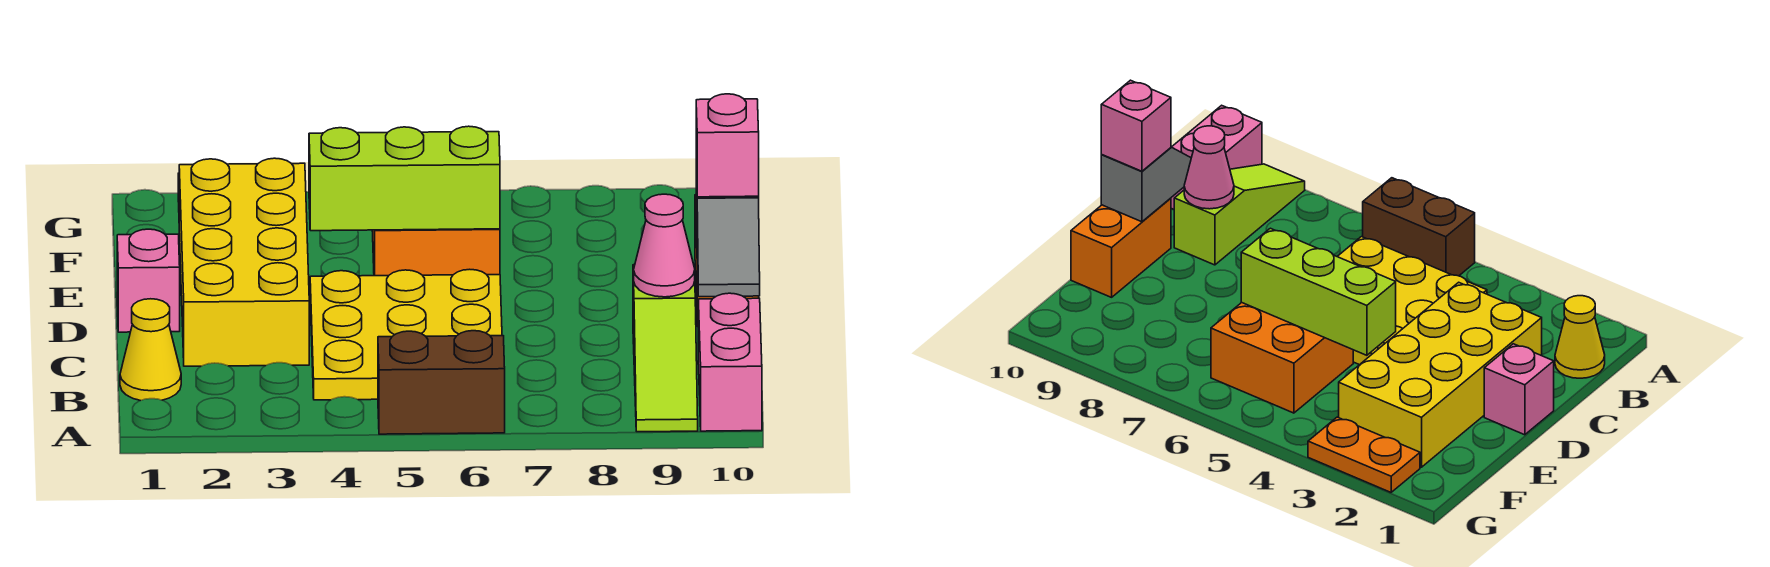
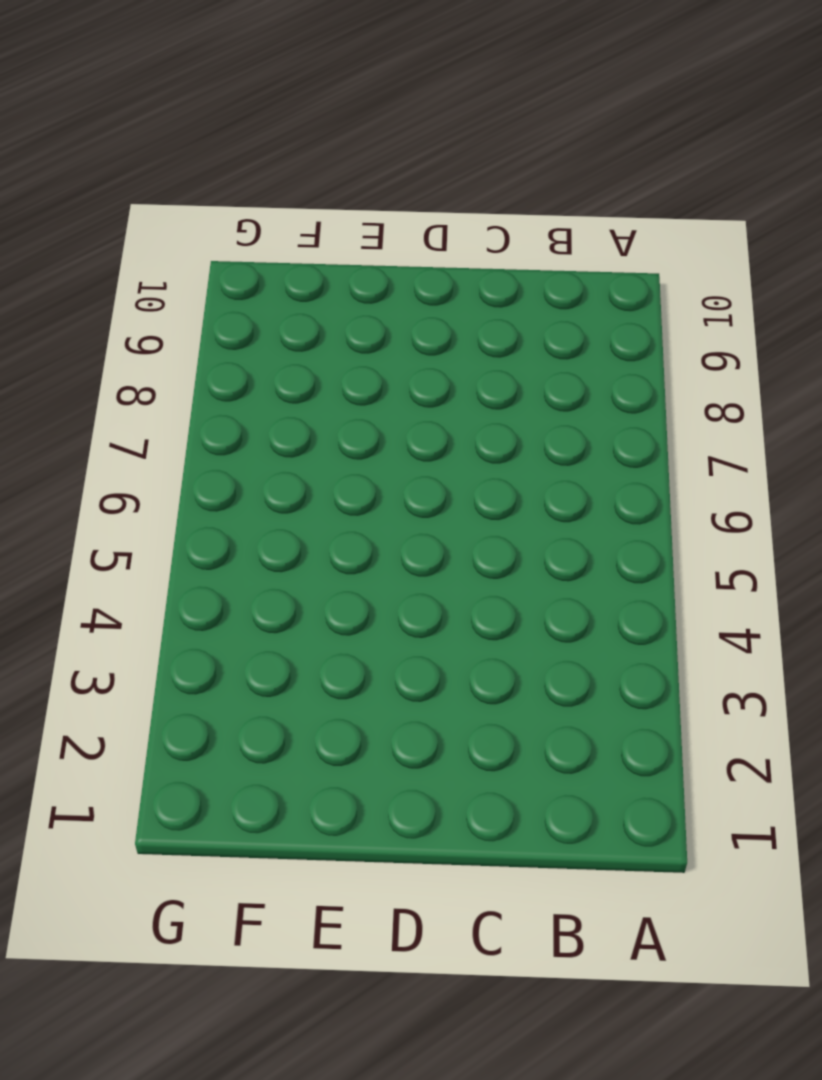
none -> brown brick A5:A6 level 1
none -> lime slope A9:C9 level 1 top C
none -> pink brick A10:B10 level 1

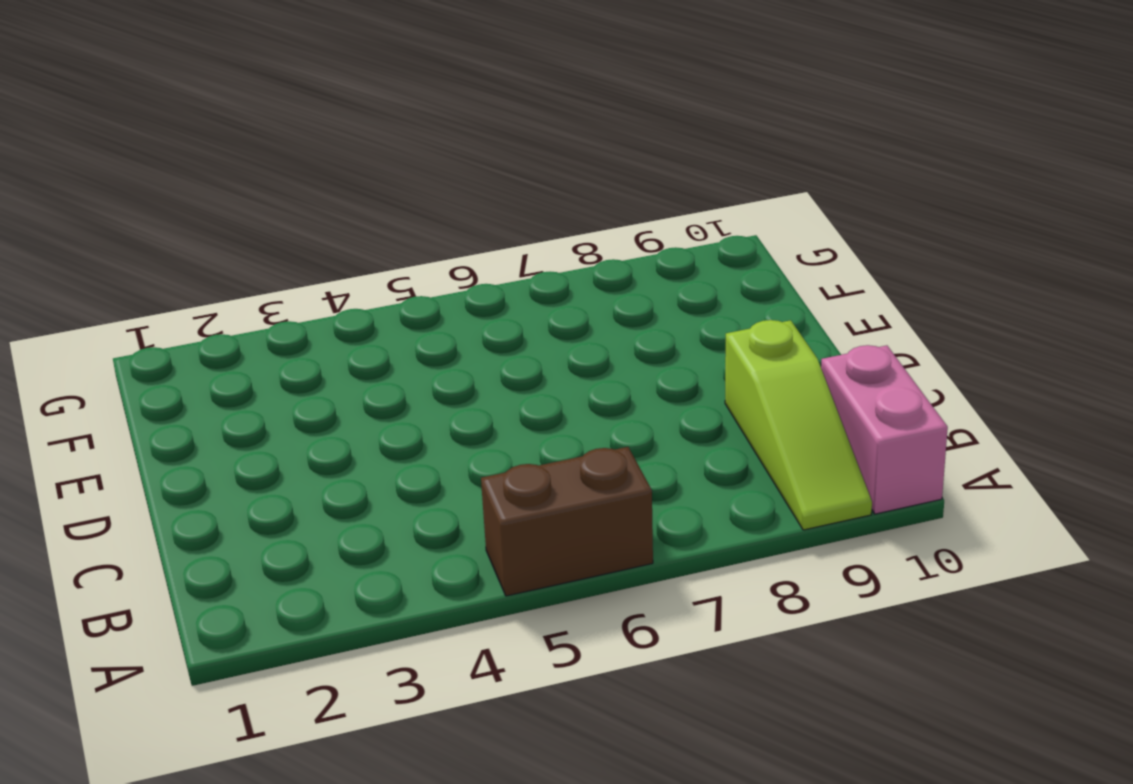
none -> yellow cone B1 level 1
none -> yellow plate B4:D6 level 1
none -> yellow brick C2:F3 level 1

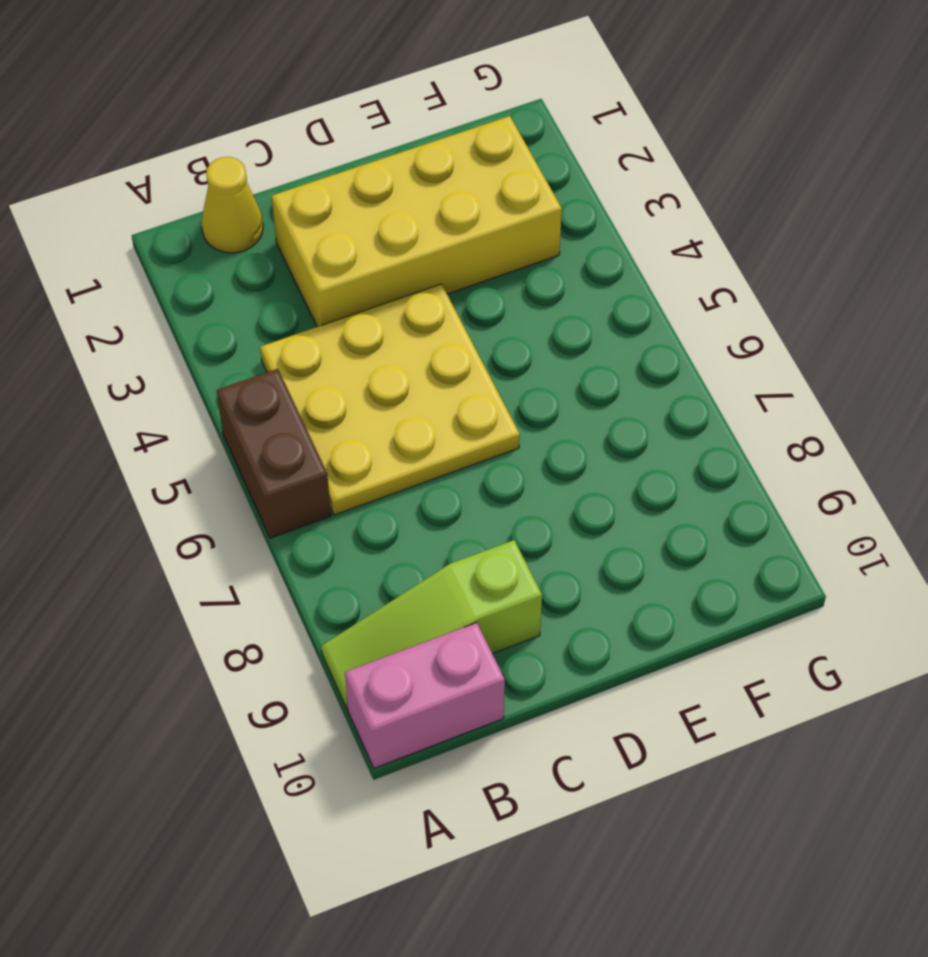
none -> pink brick D1 level 1
none -> orange brick D10:E10 level 1
none -> orange brick E5:F6 level 1

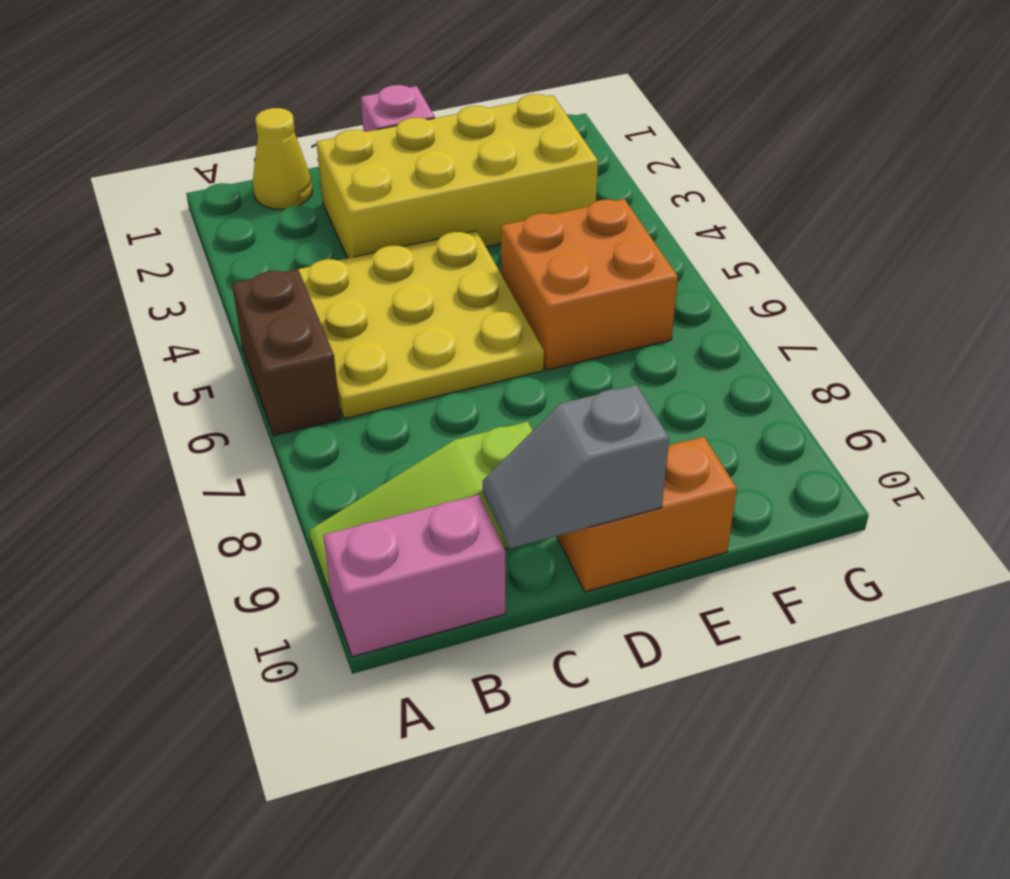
none -> orange plate G2:G3 level 1
none -> pink cone C9 level 2
none -> lime brick E4:E6 level 2

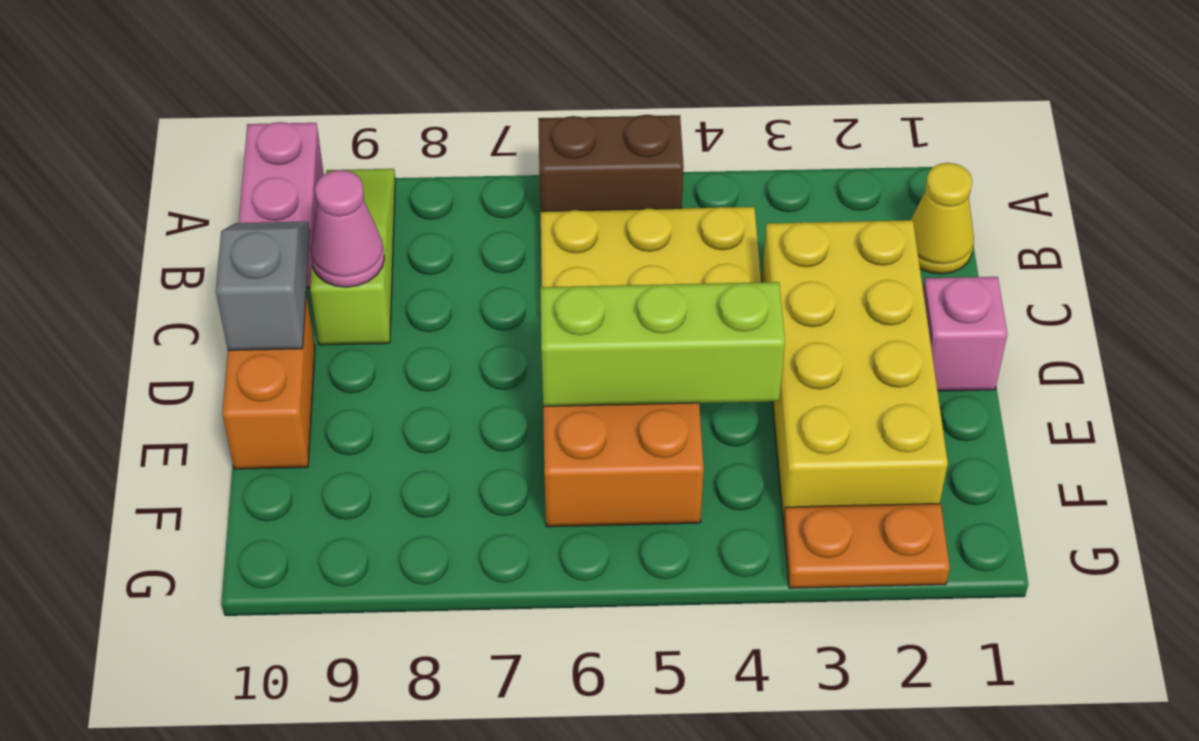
none -> pink brick D10 level 3

